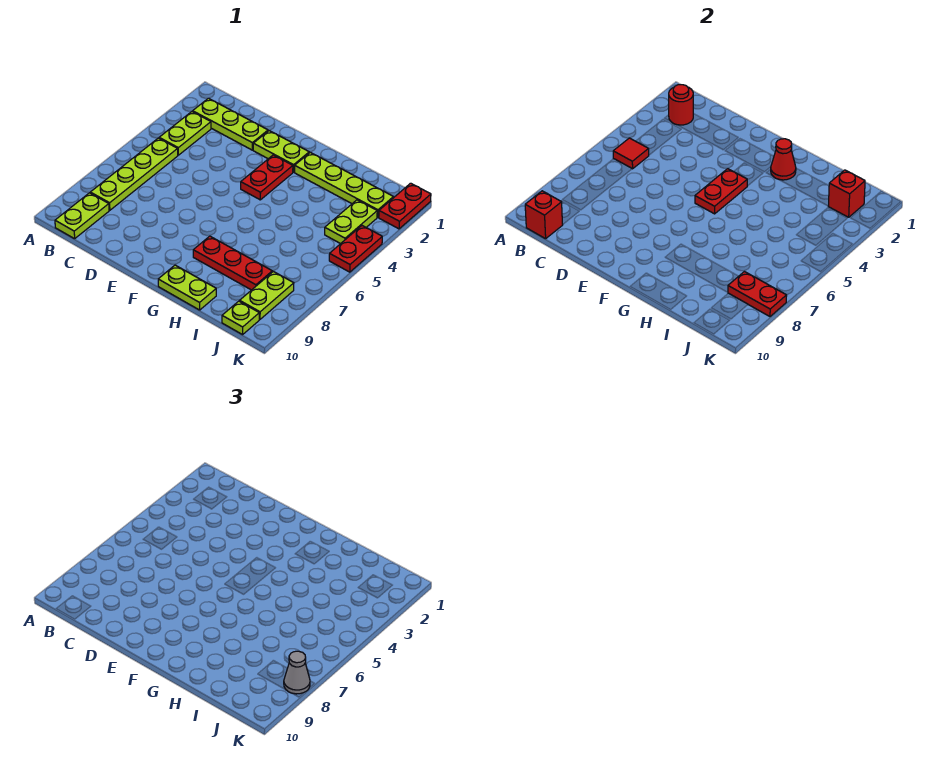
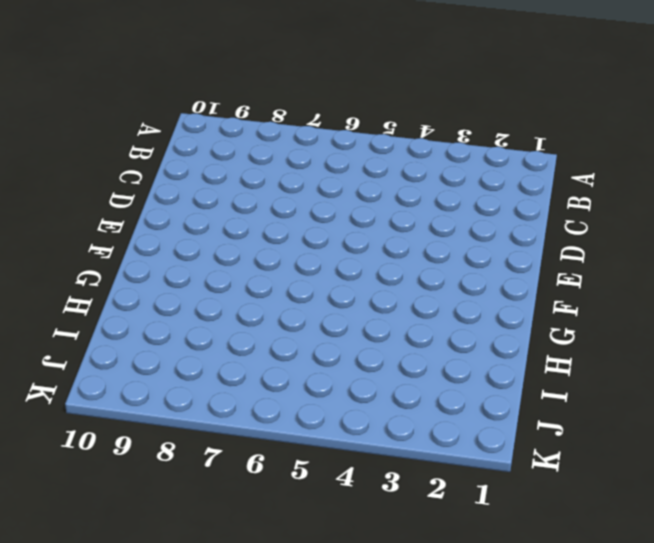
none -> lime plate B2:D2 level 1
none -> lime plate B3:B4 level 1
none -> lime plate B5:B8 level 1

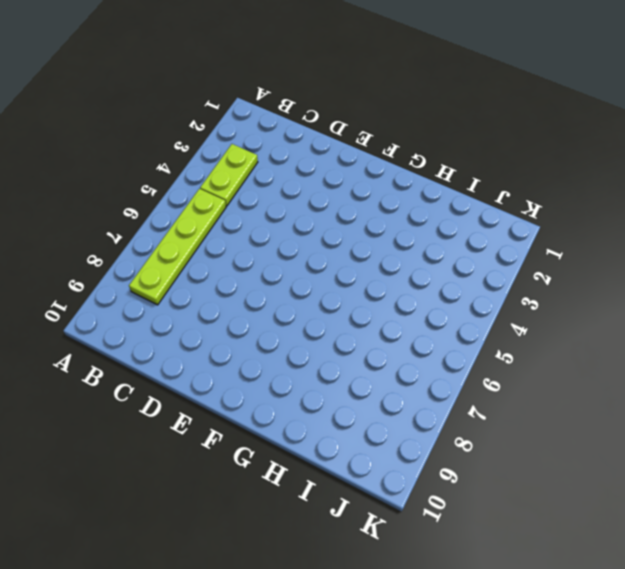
none -> lime plate B2:D2 level 1
none -> lime plate B9:B10 level 1
none -> lime plate E2:F2 level 1

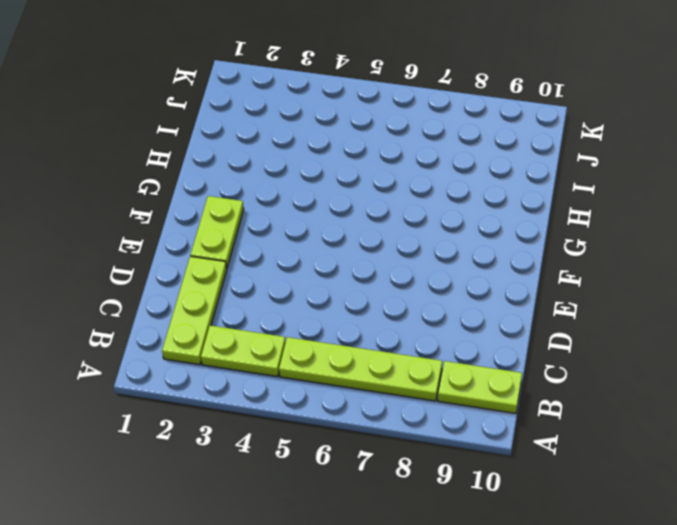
none -> red plate F3:F4 level 1
none -> lime plate G2:J2 level 1
none -> red plate G8:I8 level 1

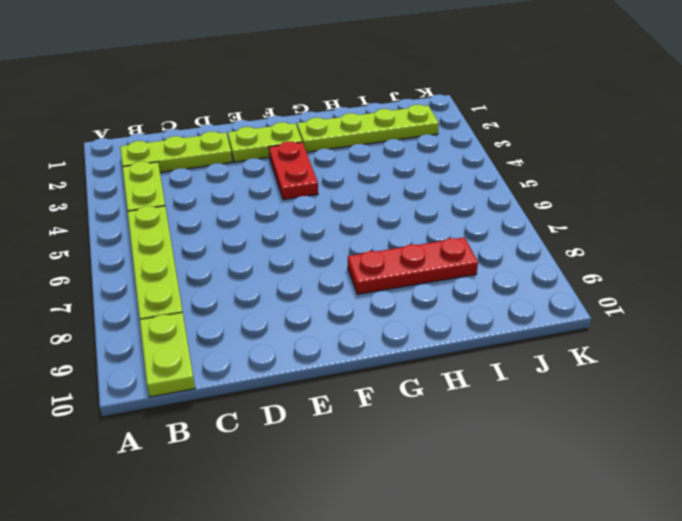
none -> lime plate G10:H10 level 1
none -> lime plate J3:J4 level 1
none -> lime plate J8:J9 level 1

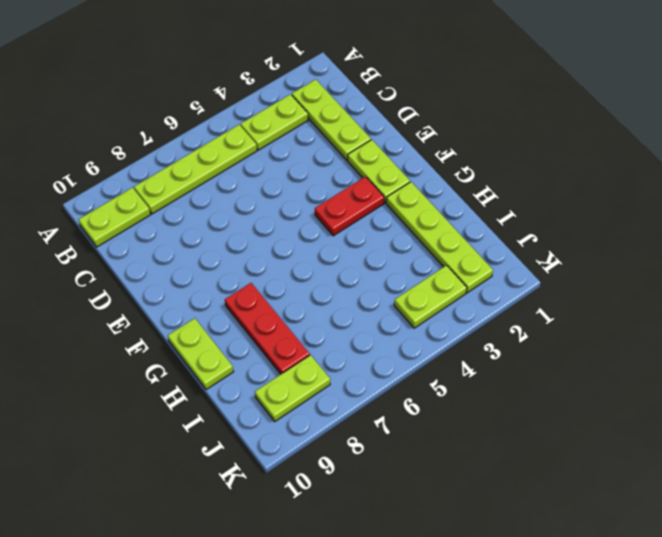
none -> lime plate J10 level 1
none -> red plate K1:K2 level 1
none -> red plate K4:K5 level 1

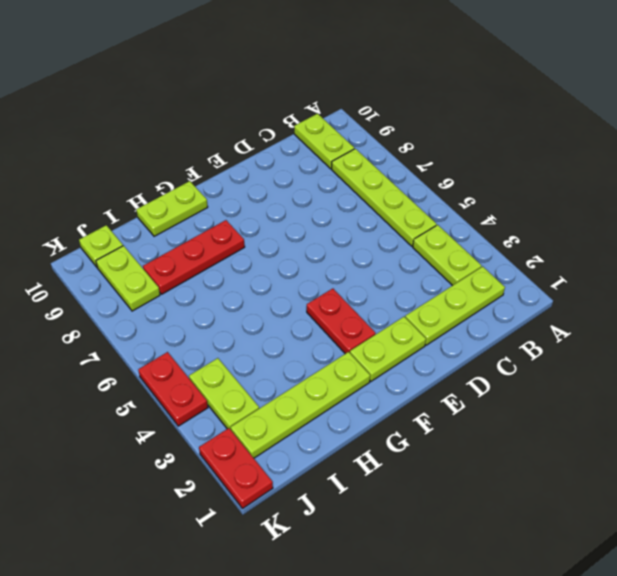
none -> red round brick B2 level 2
none -> red tile B5 level 2
none -> red brick B10 level 2

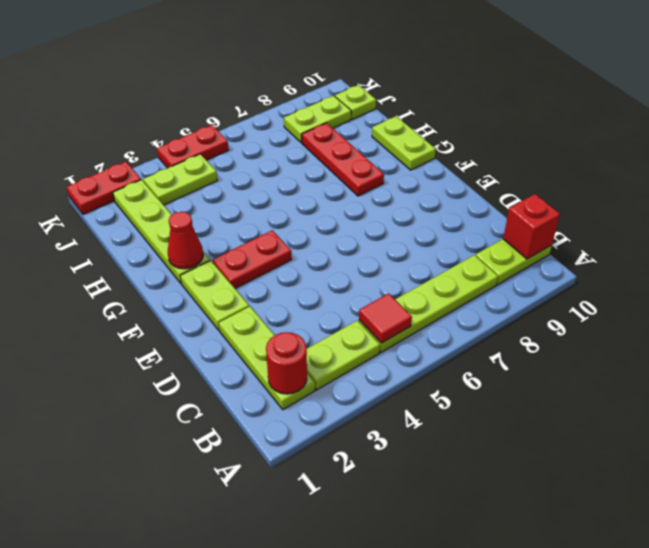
none -> red plate F4:F5 level 2
none -> red brick J2 level 2
none -> red plate J8:K8 level 2

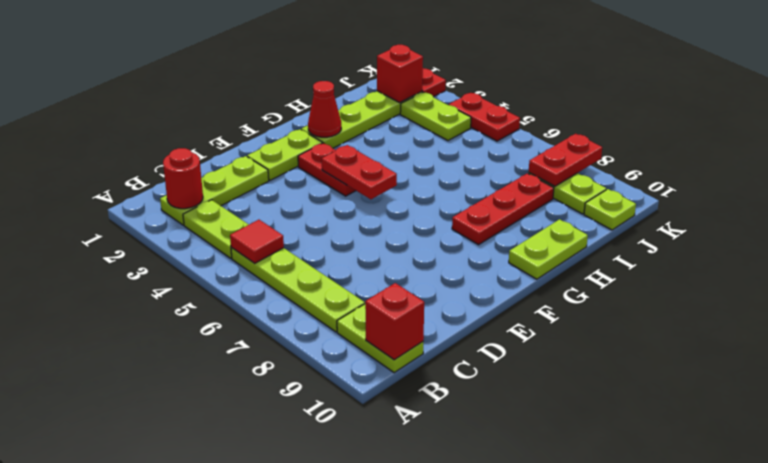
none -> grey cone K8 level 3

